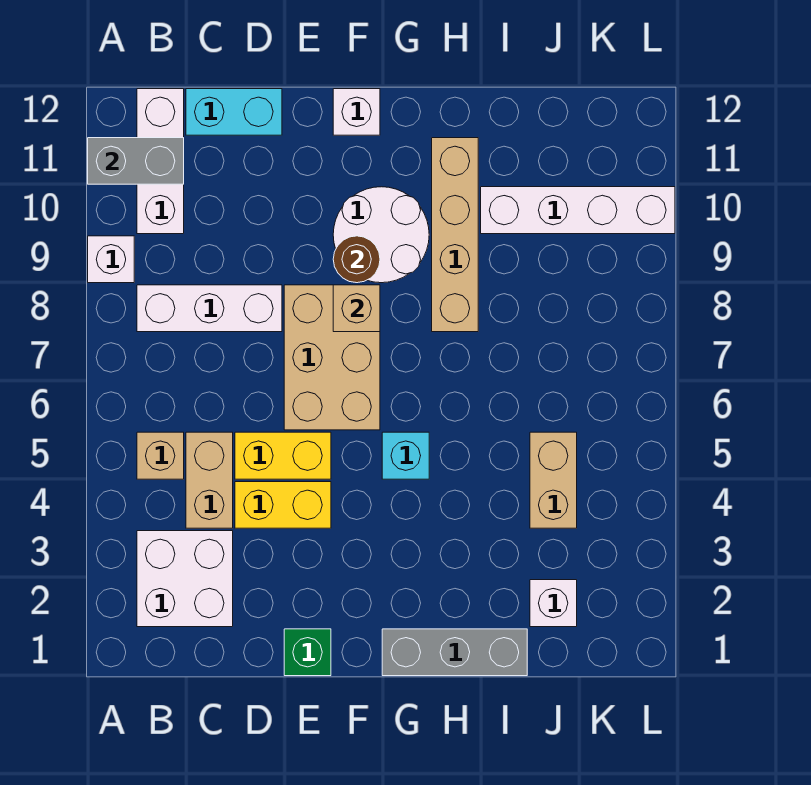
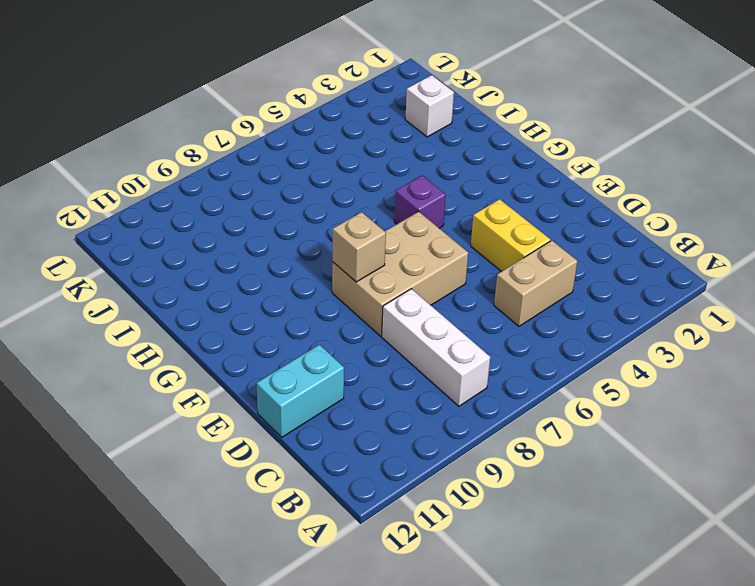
cyan brick D11:D12 level 1 -> cyan brick C12:D12 level 1
purple brick G5 level 1 -> cyan brick G5 level 1
none -> white brick A9 level 1
none -> white brick B2:C3 level 1
none -> tan brick B5 level 1

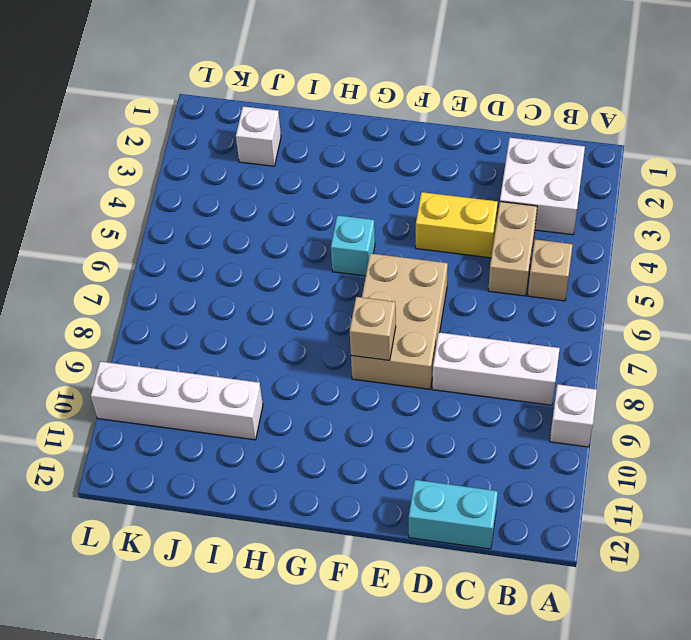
none -> white brick B10:B12 level 1
none -> yellow brick D5:E5 level 1
none -> green brick E1 level 1

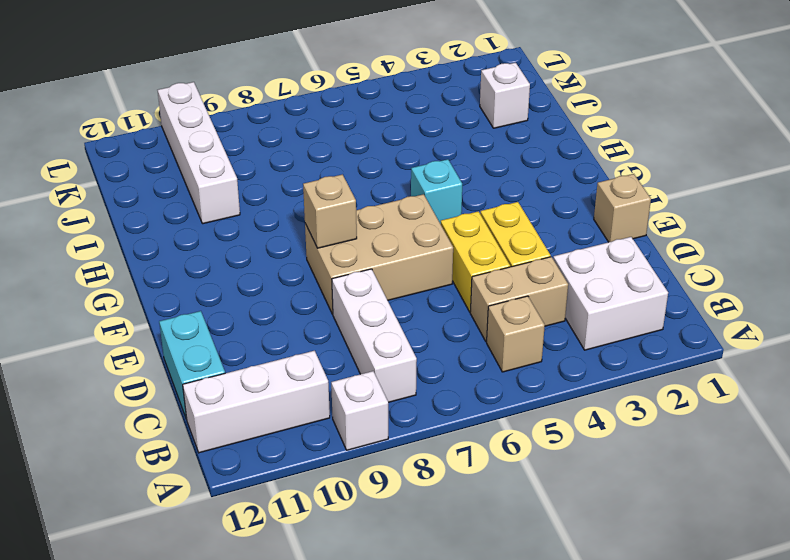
tan brick E1 level 1 -> green brick E1 level 1
none -> white round brick F9:G10 level 1
none -> white brick F12 level 1
none -> grey brick G1:I1 level 1

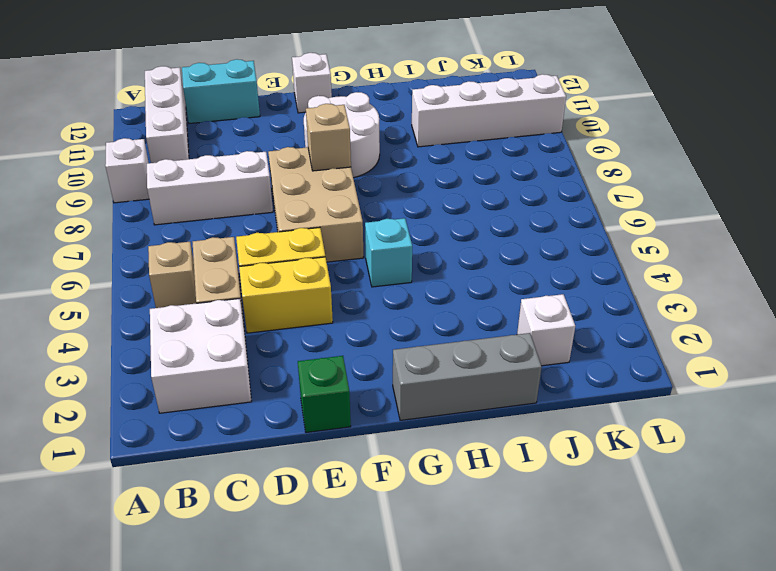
none -> tan brick H8:H11 level 1
none -> tan brick J4:J5 level 1
none -> grey brick A11:B11 level 2

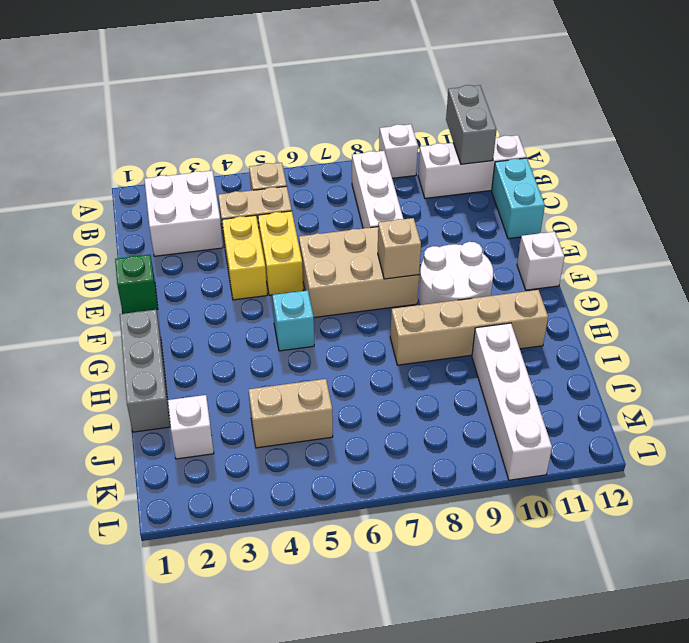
none -> brown round brick F9 level 2

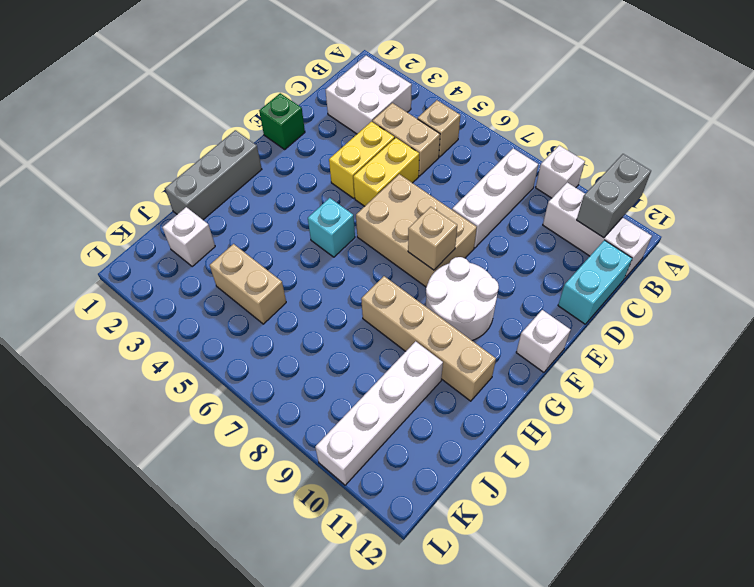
none -> brown round brick F9 level 2

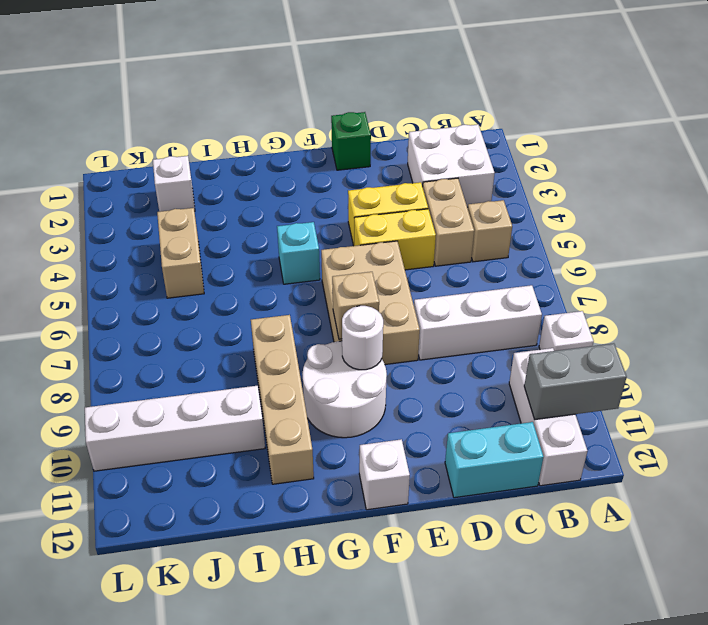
white round brick F9 level 2 -> brown round brick F9 level 2
none -> grey brick G1:I1 level 1

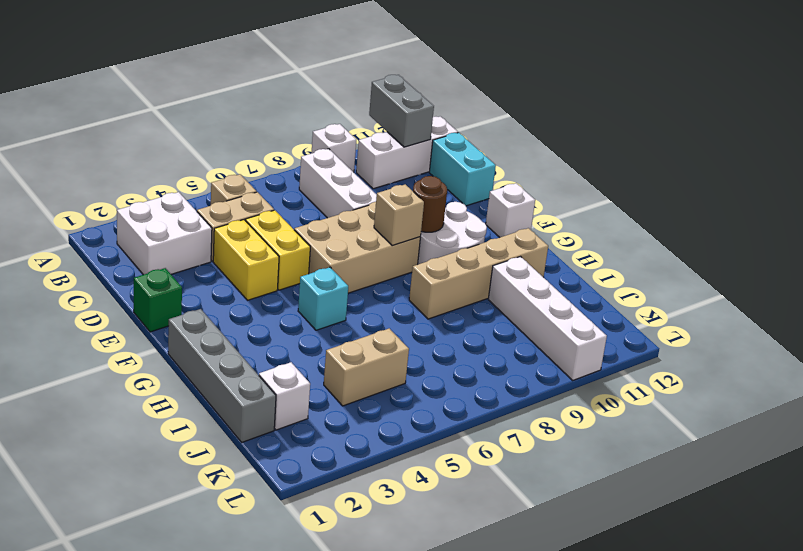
grey brick G1:J1 level 1 -> grey brick G1:I1 level 1

